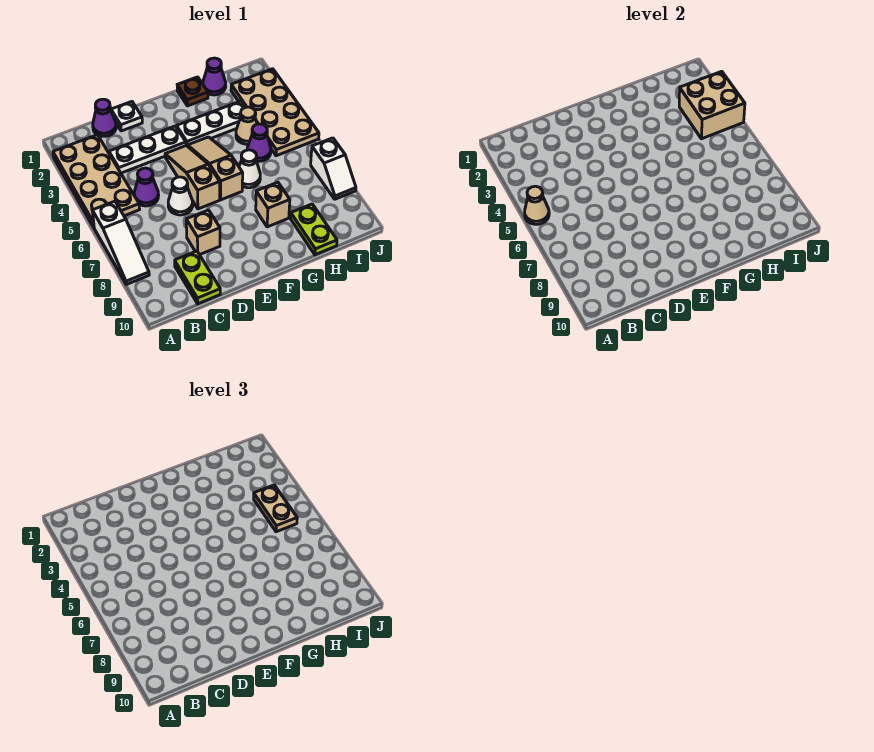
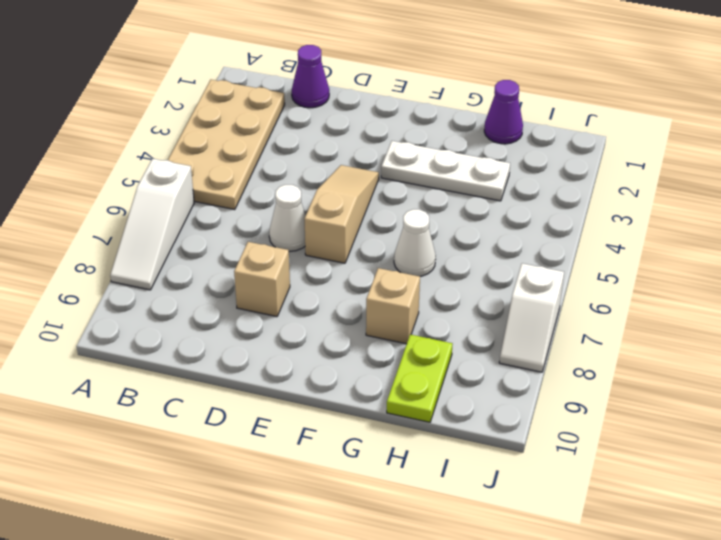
none -> white plate C3:E3 level 1
none -> purple cone C5 level 1
none -> lime plate C9:C10 level 1

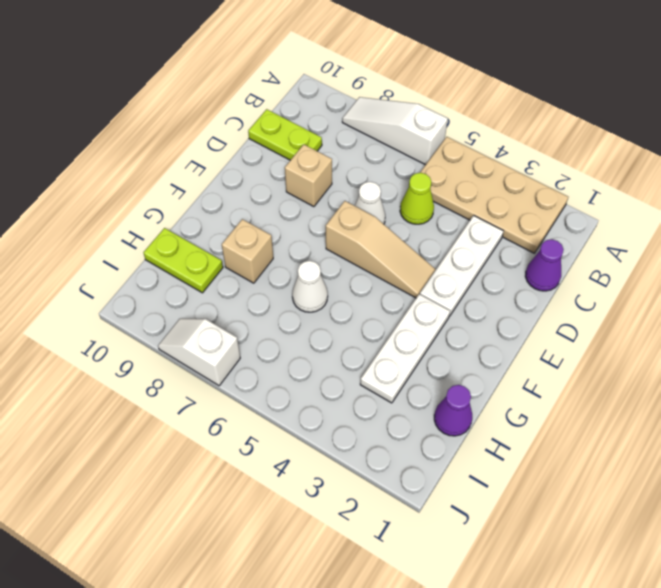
lime cone C5 level 1 -> purple cone C5 level 1
none -> white plate D1 level 1
none -> tan slope F4:F6 level 1 top 6
none -> brown plate G1 level 1

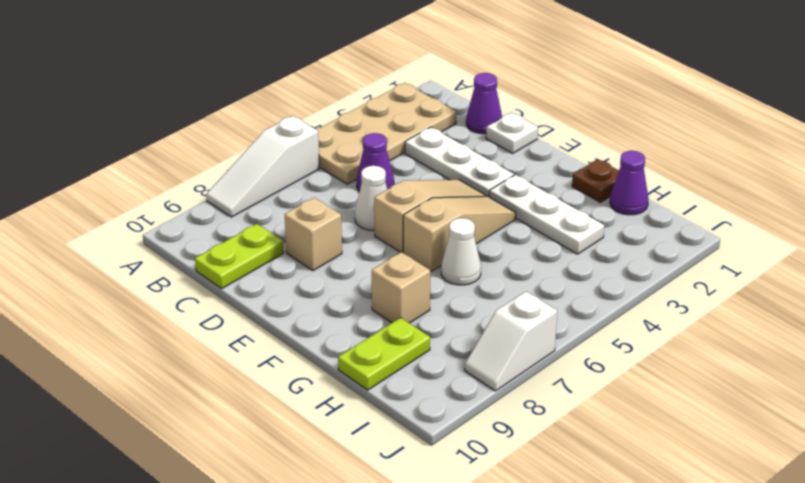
none -> tan cone H4 level 1
none -> purple cone H5 level 1
none -> tan plate I2:J5 level 1

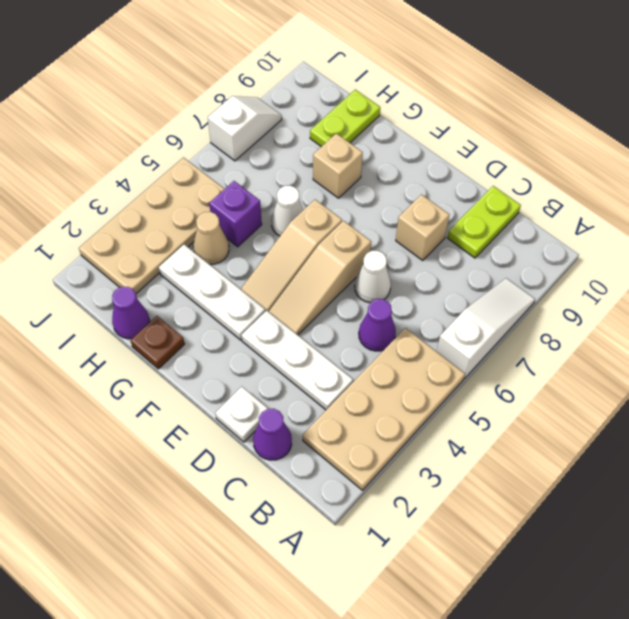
purple brick H5 level 1 -> purple cone H5 level 1
none -> tan cone A5 level 2
none -> tan brick I3:J4 level 2
none -> tan plate I4:I5 level 3

